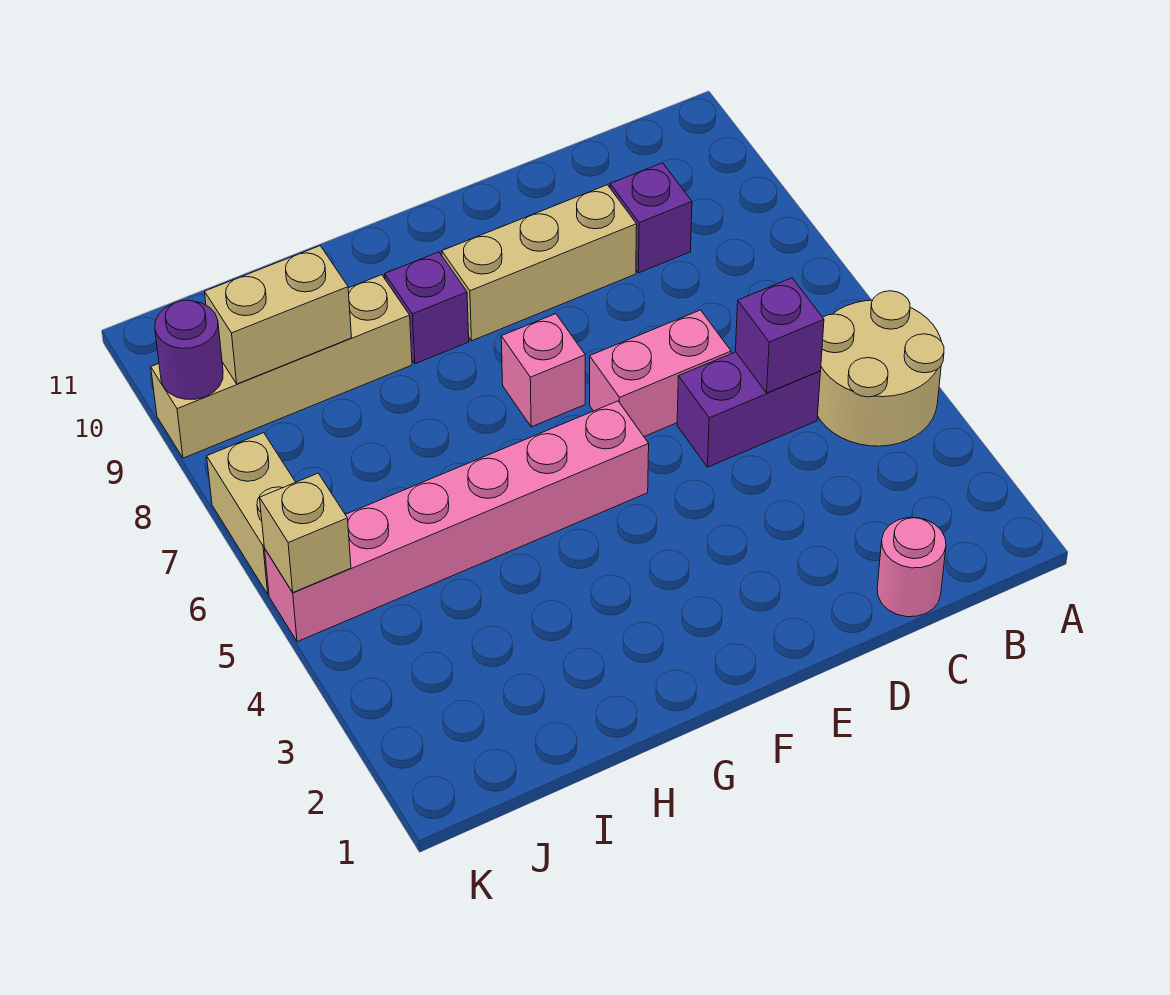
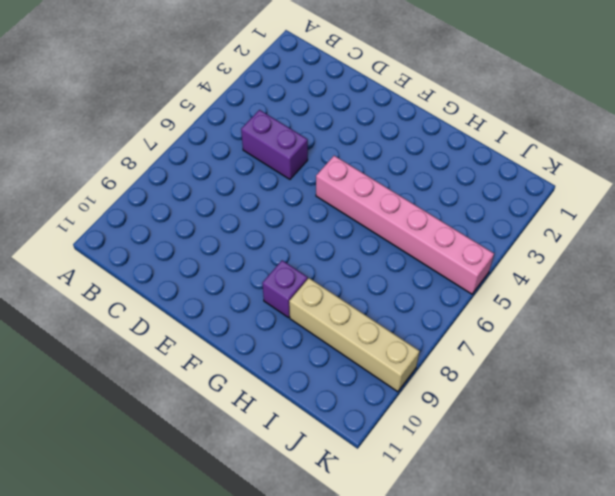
none -> tan round brick A4:B5 level 1
none -> pink round brick C1 level 1
none -> purple brick C9 level 1

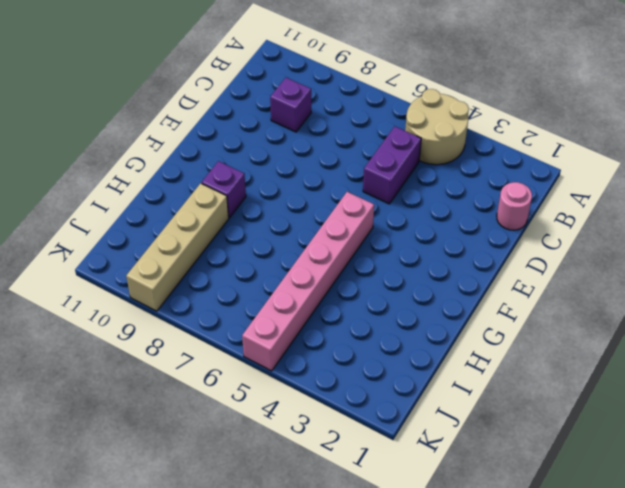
none -> pink brick D6:E6 level 1
none -> tan brick D9:F9 level 1
none -> pink brick F7 level 1

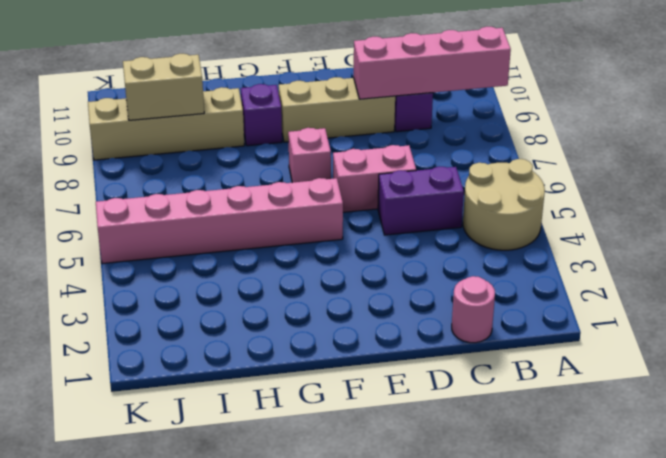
pink brick A9:D9 level 2 -> none
none -> tan brick K6:K7 level 1
none -> purple brick C5 level 2
none -> tan brick K5 level 2

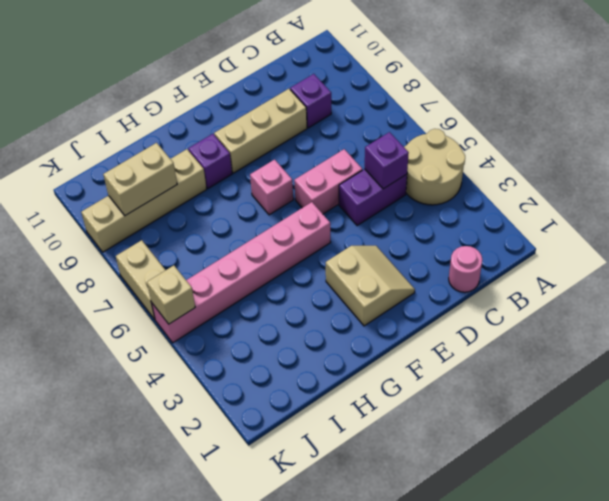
tan slope E2:F3 level 1 top F -> none
none -> purple round brick K9 level 2

